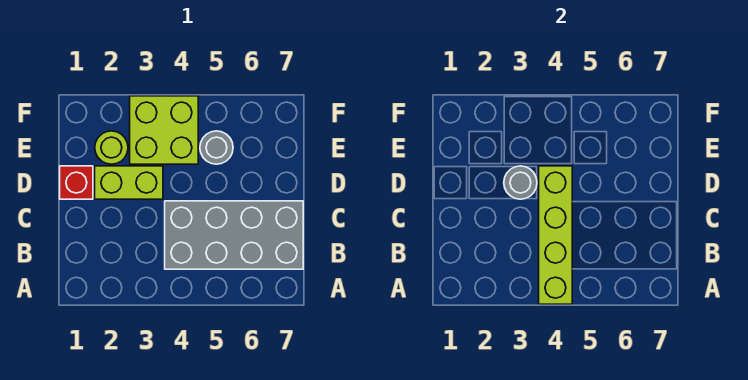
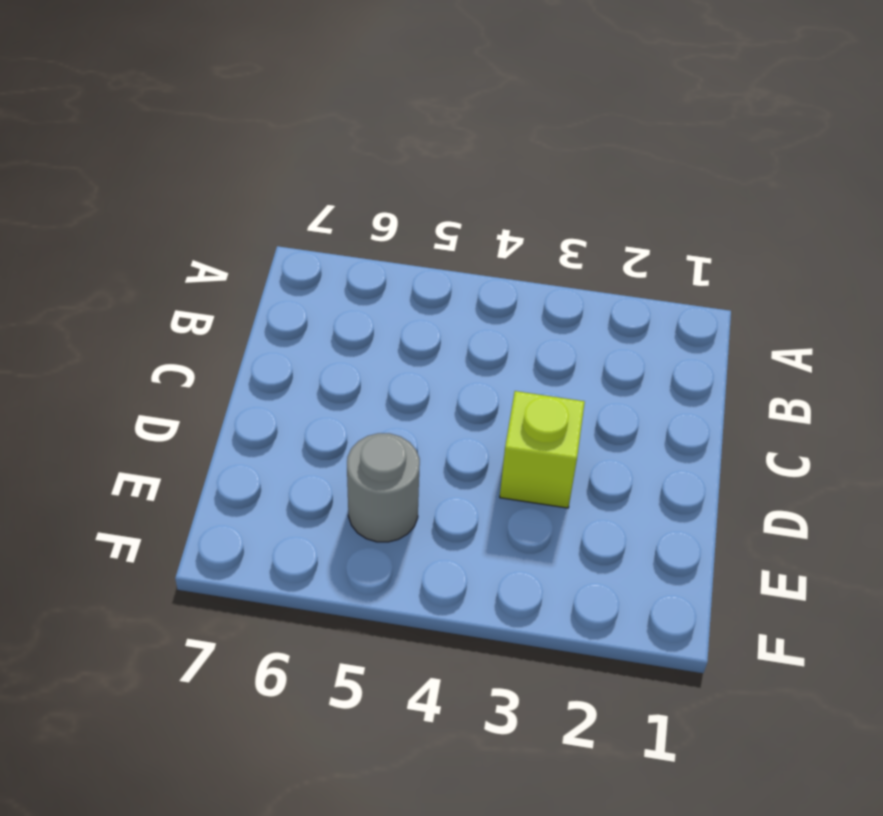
lime brick D3 level 1 -> lime brick D2:D3 level 1
none -> grey brick B4:C7 level 1
none -> red brick D1 level 1

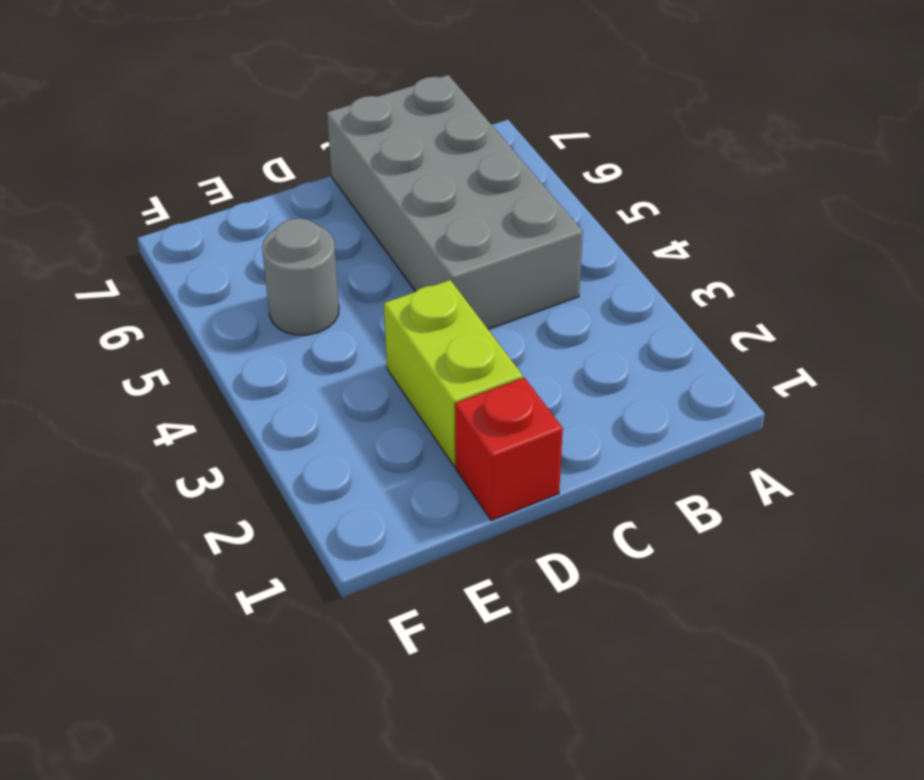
none -> lime round brick E2 level 1
none -> lime brick E3:F4 level 1

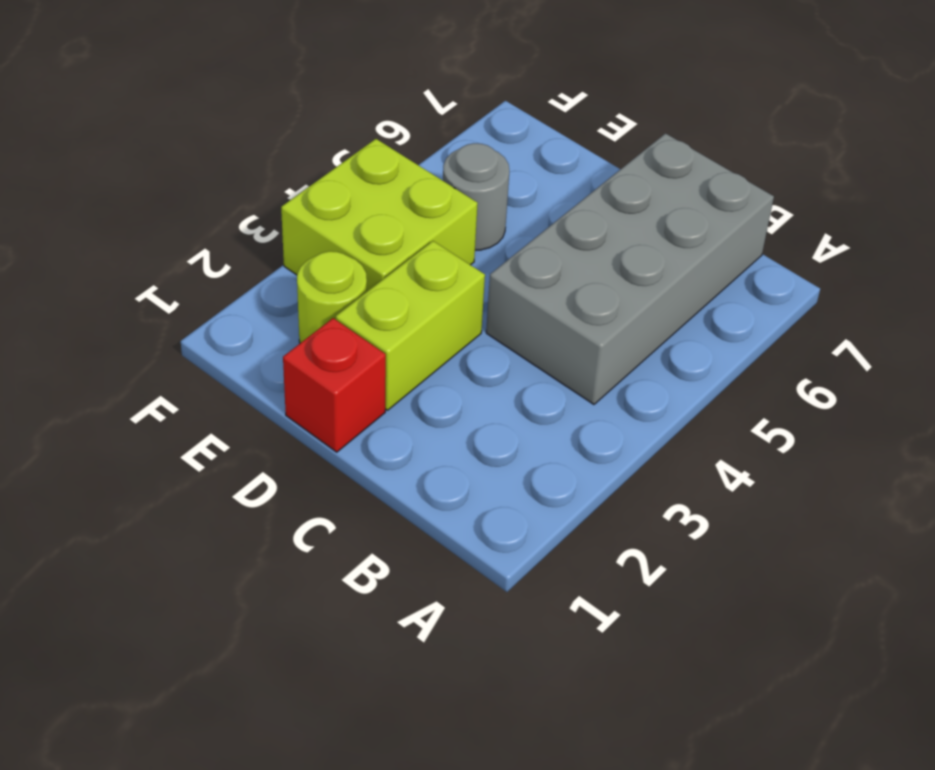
none -> lime brick A4:D4 level 2
none -> grey round brick D3 level 2

